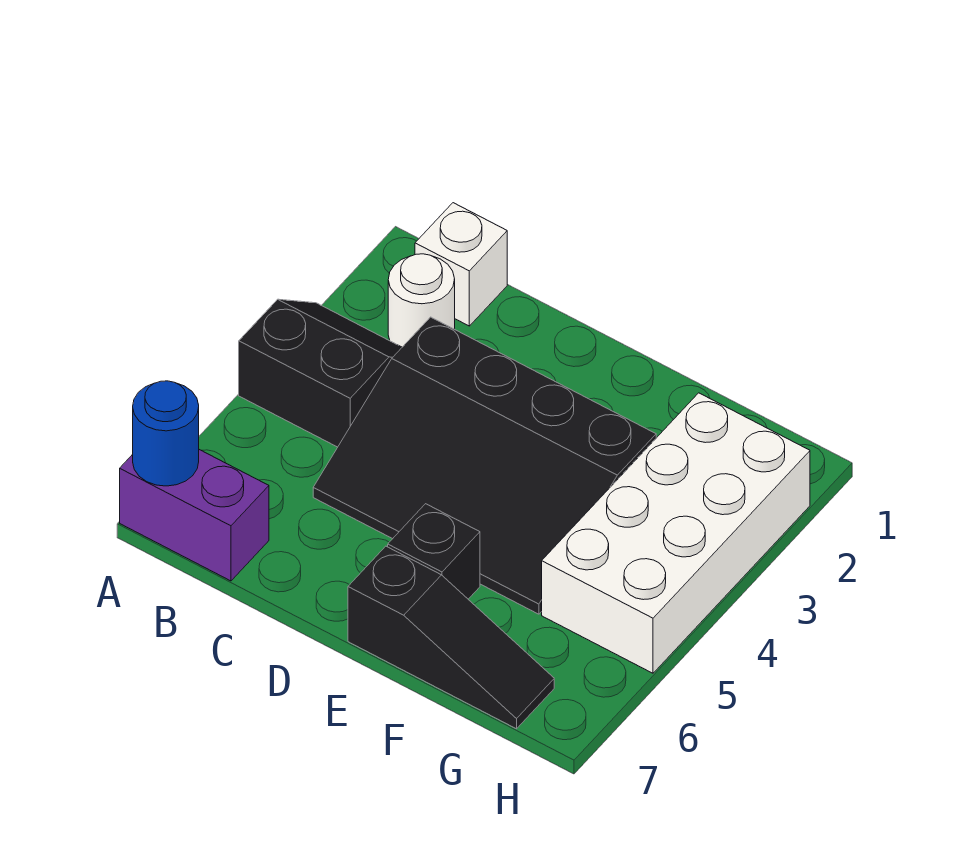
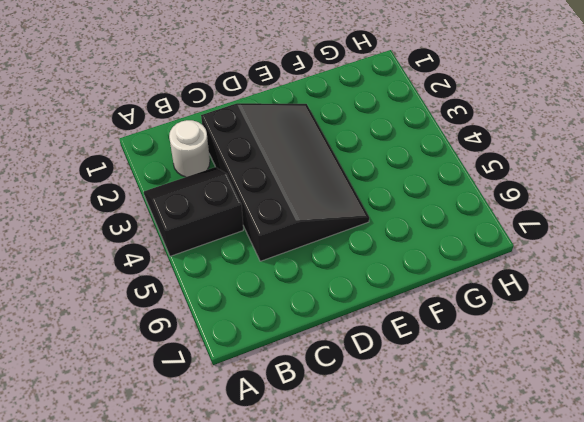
black slope C2:E5 level 1 top C -> black slope C3:F5 level 1 top 3
none -> purple brick A7:B7 level 1
none -> white brick B1 level 1

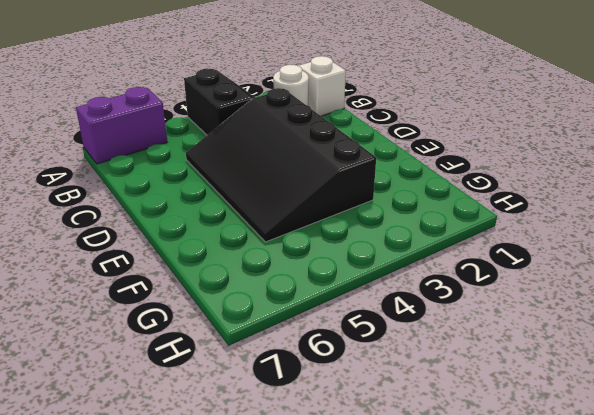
purple brick A6:A7 level 1 -> purple brick A7:B7 level 1
none -> black brick E6 level 1
none -> black slope E7:G7 level 1 top E

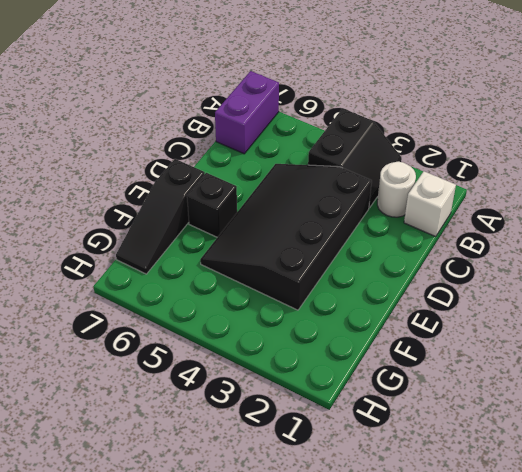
none -> white brick G2:H5 level 1
none -> blue round brick A7 level 2

